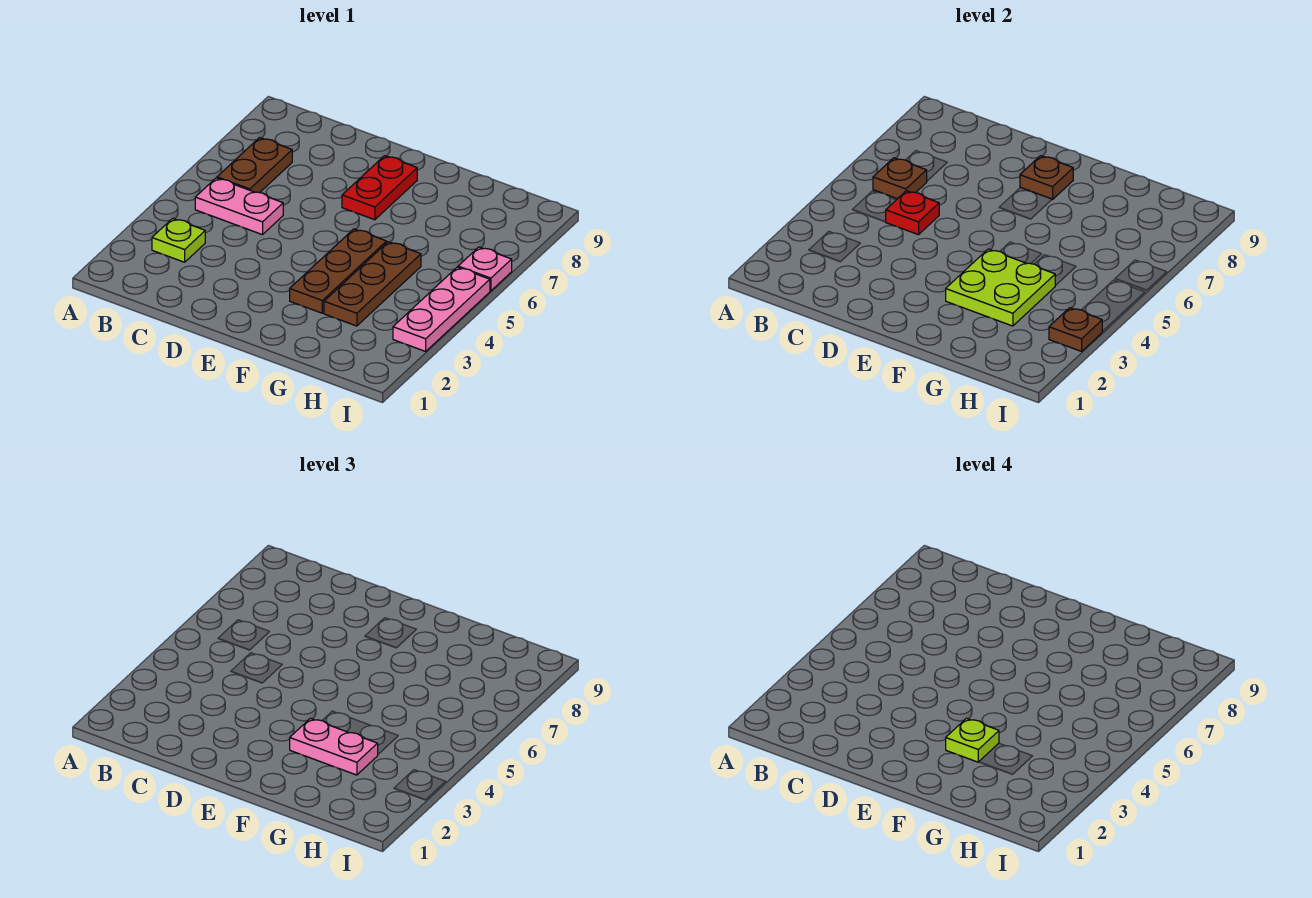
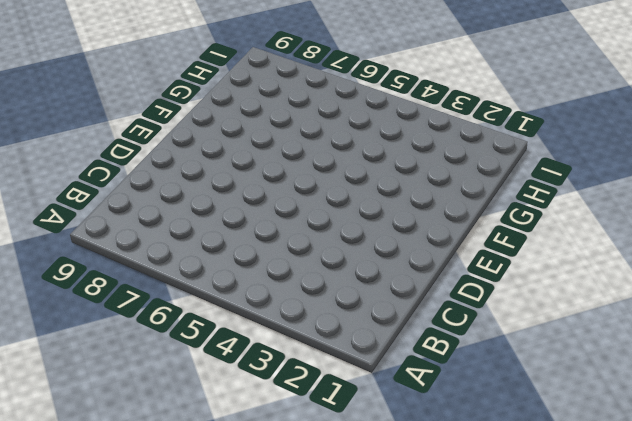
none -> lime plate B3 level 1
none -> pink plate B5:C5 level 1
none -> brown plate B6:B7 level 1

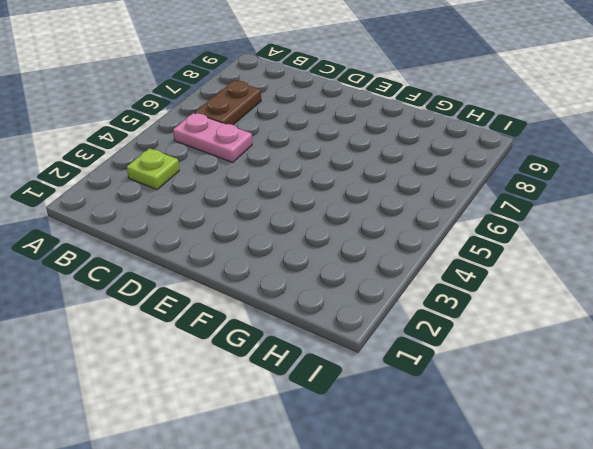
none -> red plate E7:E8 level 1
none -> brown plate F3:F5 level 1
none -> brown plate G3:G5 level 1

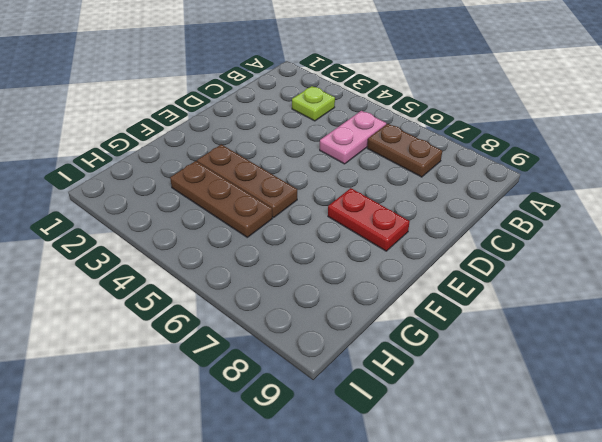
none -> pink plate I3:I5 level 1
none -> pink plate I6 level 1
none -> brown plate B6 level 2

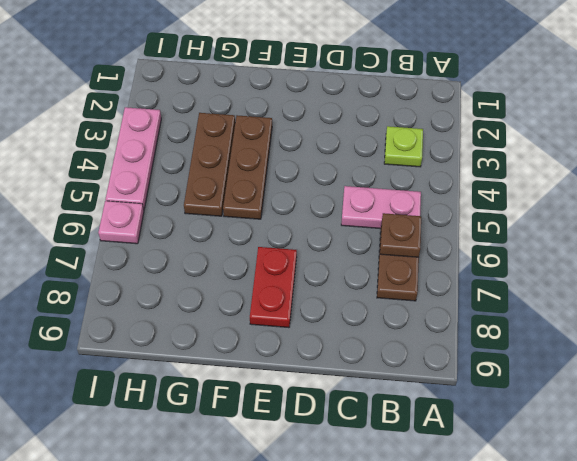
none -> red plate C5 level 2
none -> brown plate E8 level 2
none -> lime plate F3:G4 level 2

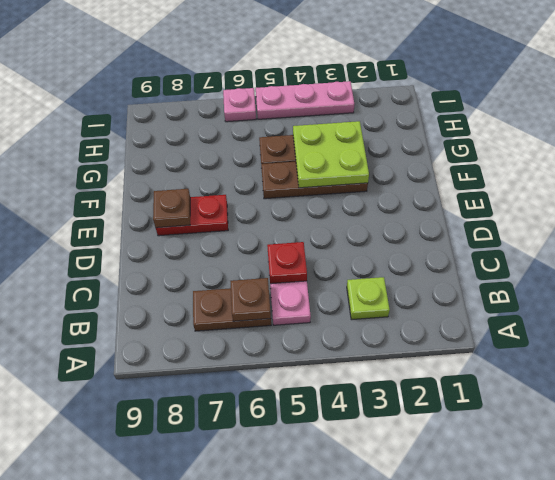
none -> brown plate I3 level 2
none -> pink plate F3:G3 level 3
none -> lime plate F3 level 4

